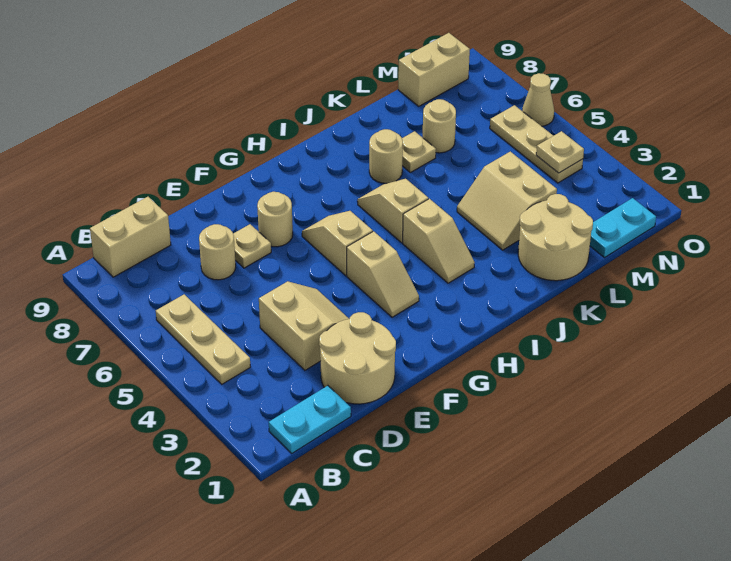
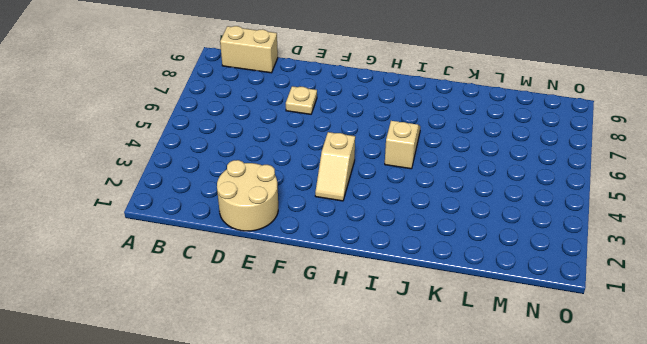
none -> cyan plate B1:C1 level 1
none -> tan plate B4:B6 level 1
none -> tan slope D3:E4 level 1 top D

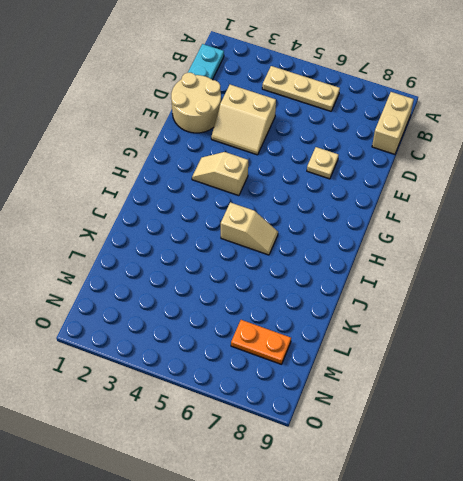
orange plate M7:M8 level 1 -> none
none -> tan round brick D7 level 1
none -> tan round brick F7 level 1
none -> tan slope G5:G6 level 1 top 5

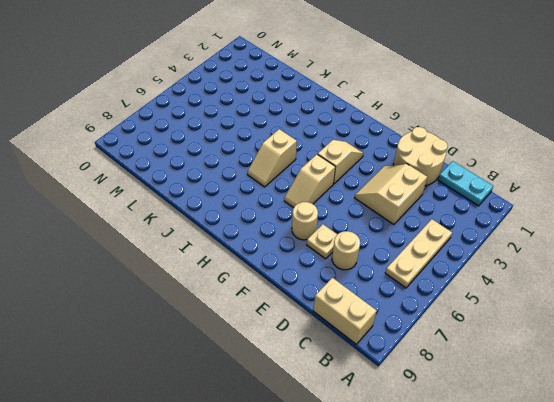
none -> tan slope I3:I4 level 1 top 4
none -> tan round brick J7 level 1
none -> tan round brick K1:L2 level 1

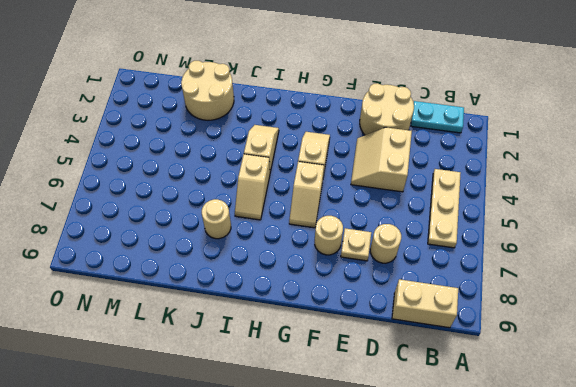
none -> tan slope K3:L4 level 1 top L
none -> tan plate K7 level 1
none -> tan round brick L7 level 1

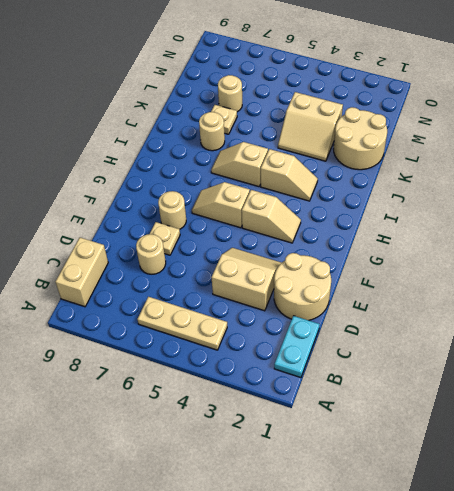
none -> cyan plate M1:N1 level 1
none -> tan brick M9:N9 level 1
none -> tan plate N4:N6 level 1

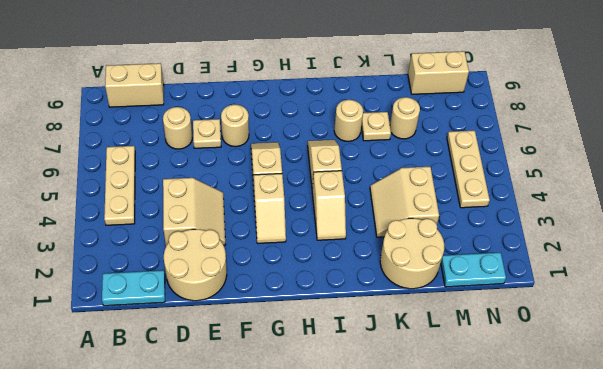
none -> tan cone O6 level 1
none -> tan plate N4 level 2

